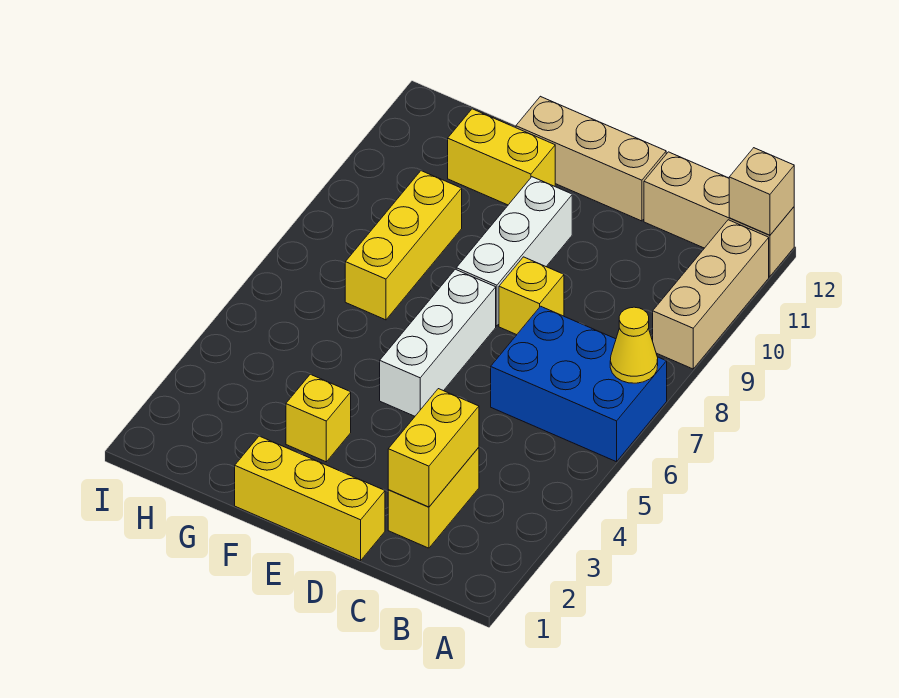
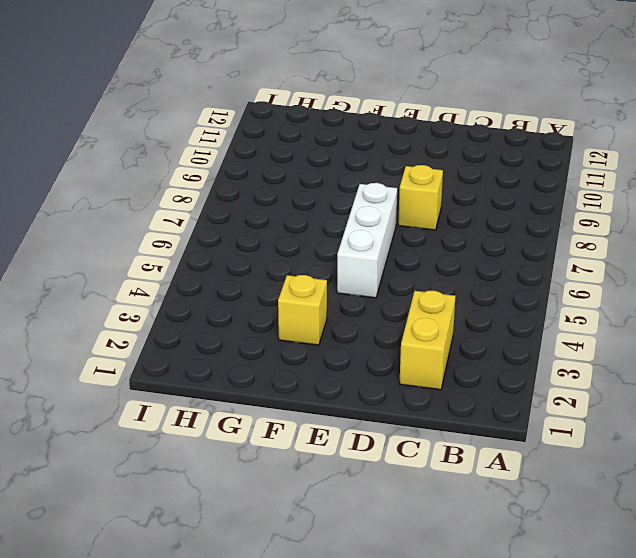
none -> blue brick A6:C7 level 1
none -> tan brick A9:A11 level 1
none -> tan brick A12:C12 level 1

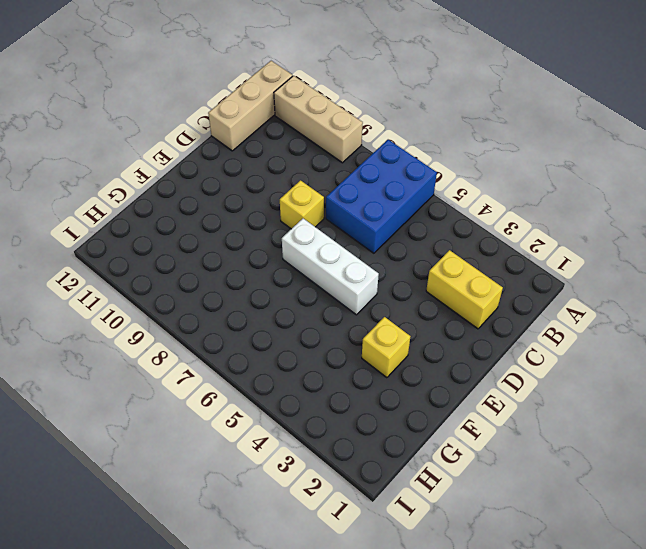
none -> yellow brick D1:F1 level 1
none -> tan brick D12:F12 level 1
none -> white brick E8:E10 level 1

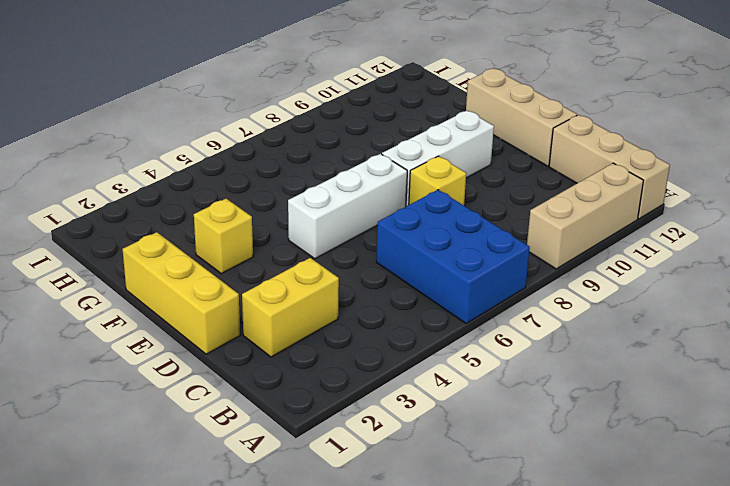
none -> yellow brick F11:G11 level 1
none -> yellow brick G7:G9 level 1
none -> yellow cone A7 level 2

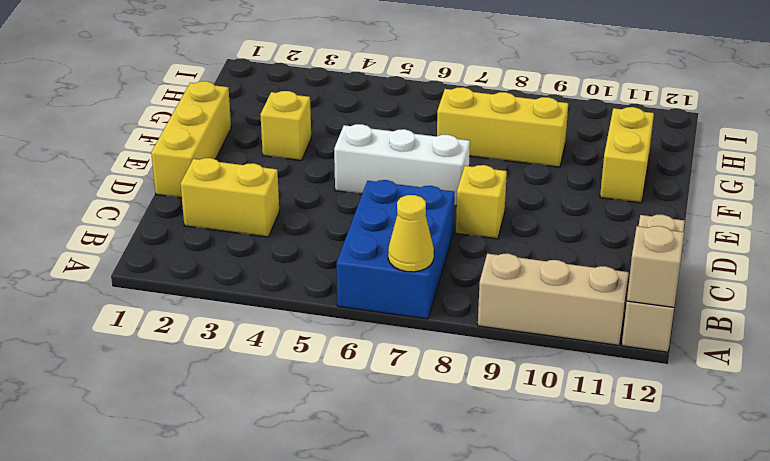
none -> tan brick D12:F12 level 1
none -> white brick E8:E10 level 1
none -> yellow brick C2:C3 level 2

